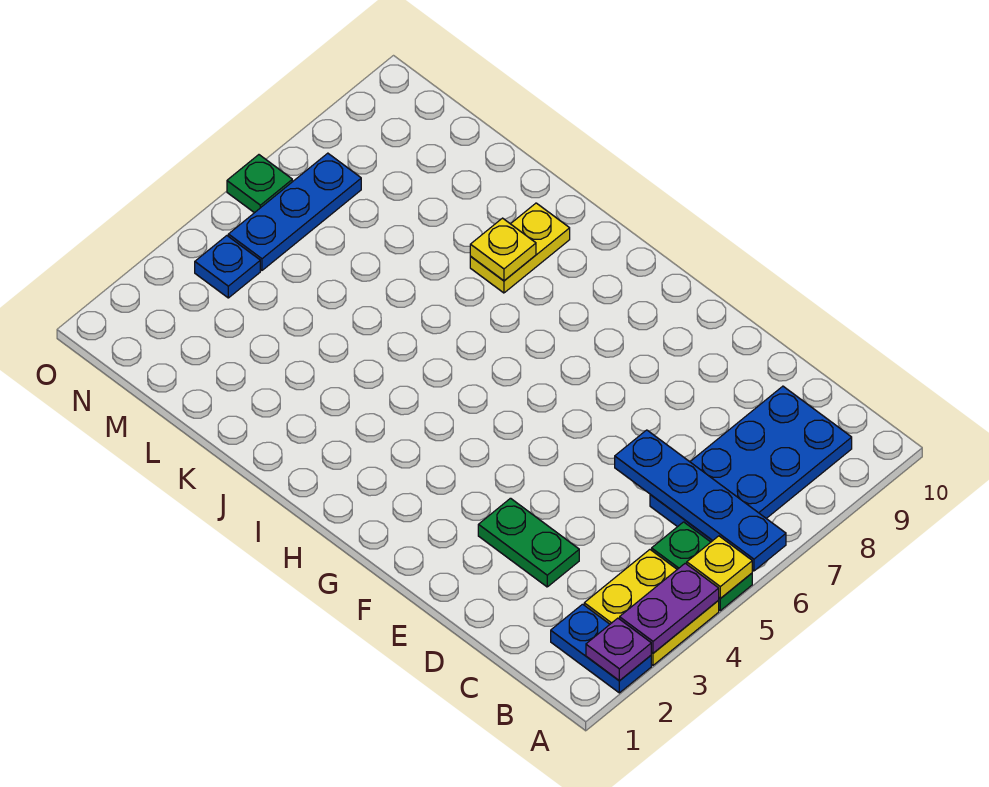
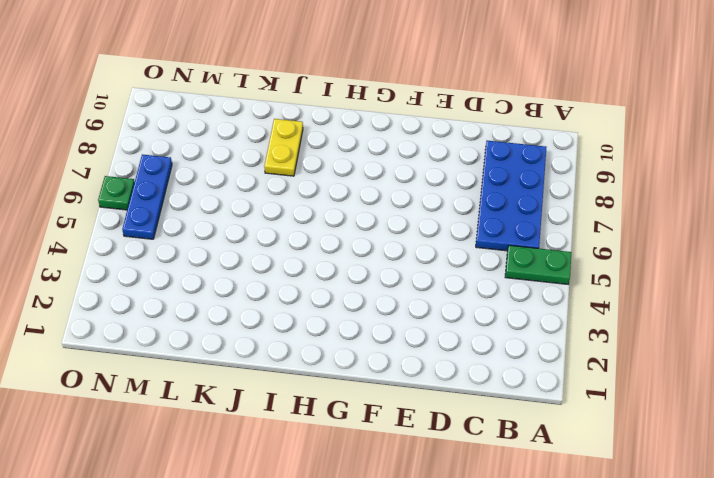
none -> blue plate A2:B2 level 1
none -> yellow plate A3:B4 level 1
none -> green plate D3:E3 level 1

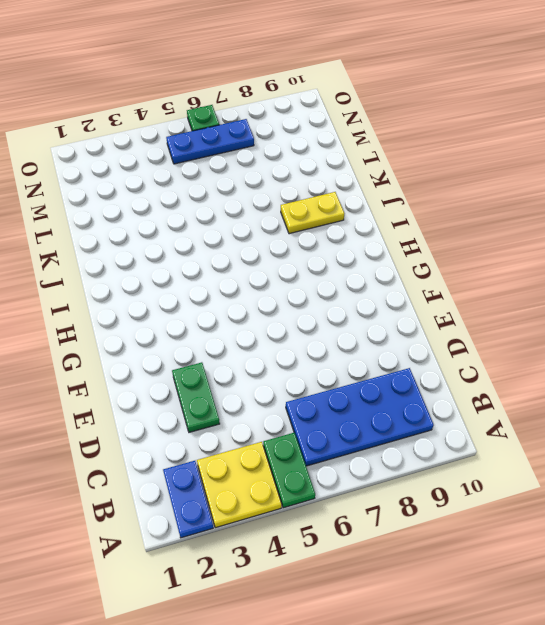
none -> blue plate N4 level 1
none -> purple plate A2 level 2
none -> purple plate A3:A4 level 2

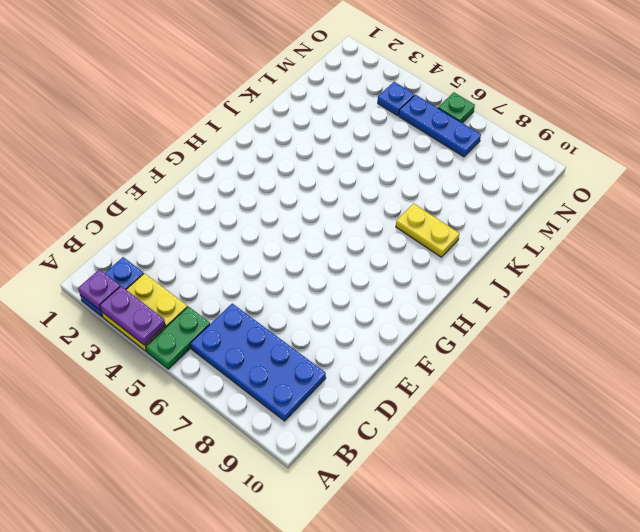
none -> green plate D3:E3 level 1
none -> yellow plate A5 level 2
none -> blue plate A6:D6 level 2

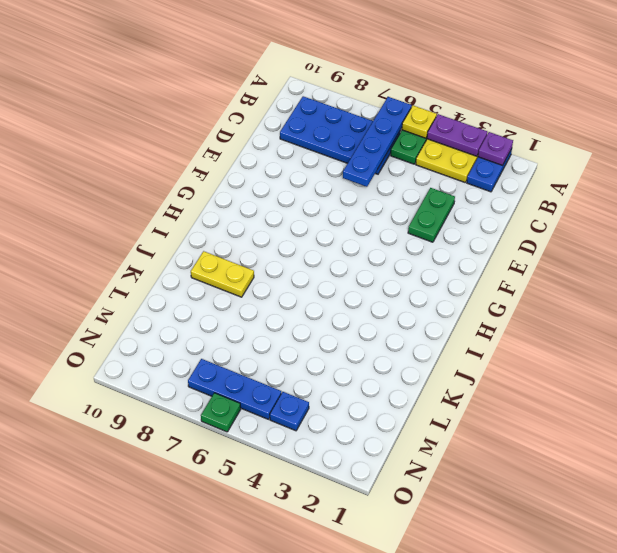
none -> yellow plate J8 level 2

